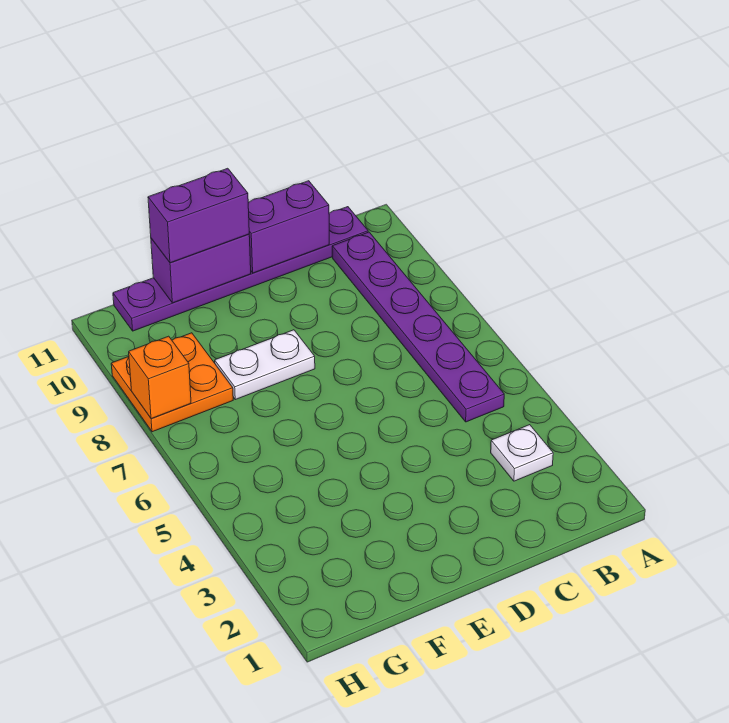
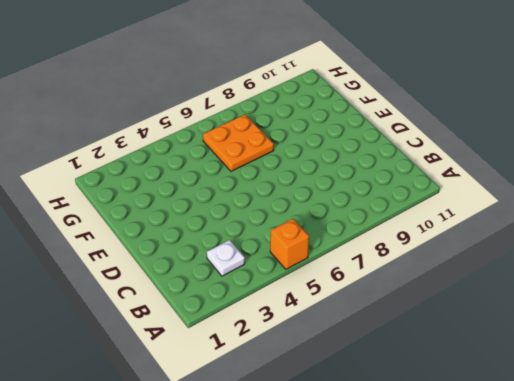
orange brick A5 level 1 -> orange brick H8 level 2
orange plate F6:G7 level 1 -> orange plate G8:H9 level 1
none -> purple plate B5:B10 level 1
none -> purple plate B11:G11 level 1

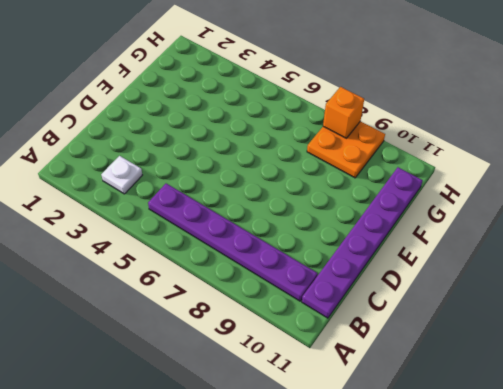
none -> white plate E8:F8 level 1
none -> purple brick C11:D11 level 2

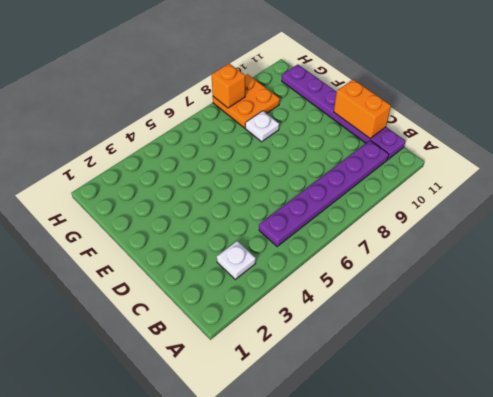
orange brick C11:D11 level 2 -> purple brick C11:D11 level 2
white plate F8 level 1 -> white plate E8:F8 level 1
none -> purple brick E11:F11 level 2
none -> purple brick E11:F11 level 3

